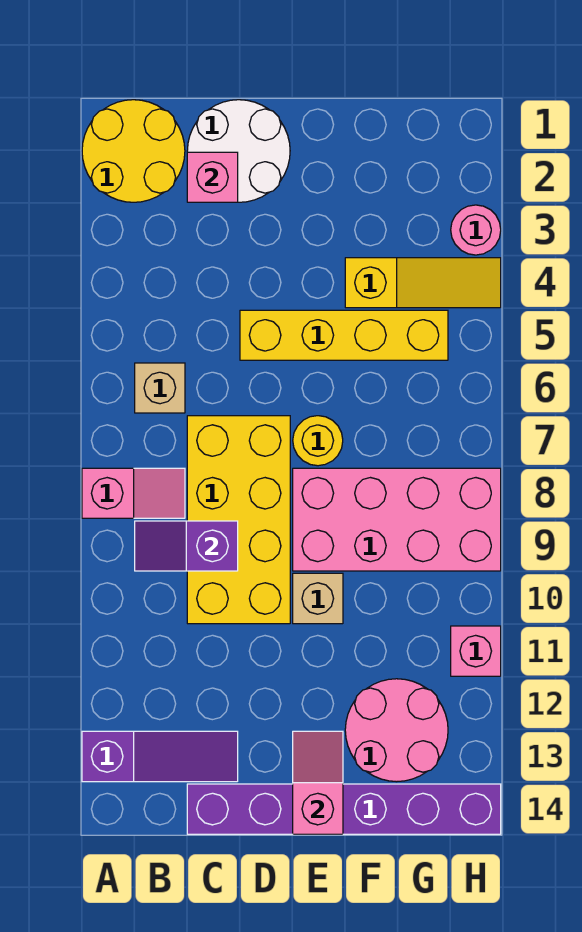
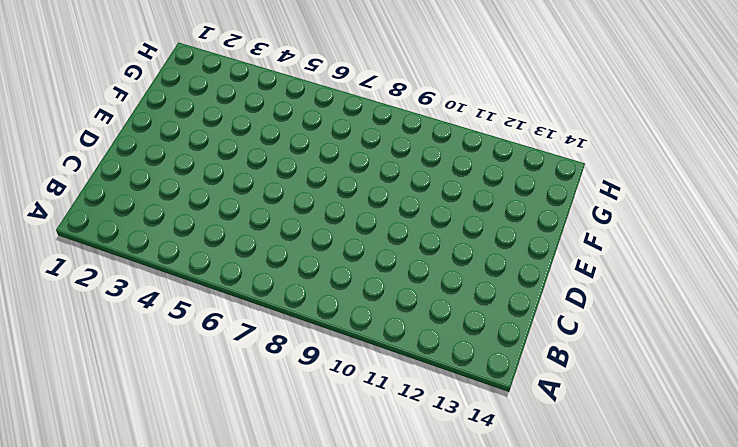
none -> yellow round brick A1:B2 level 1
none -> pink slope A8:B8 level 1 top A
none -> purple slope A13:C13 level 1 top A

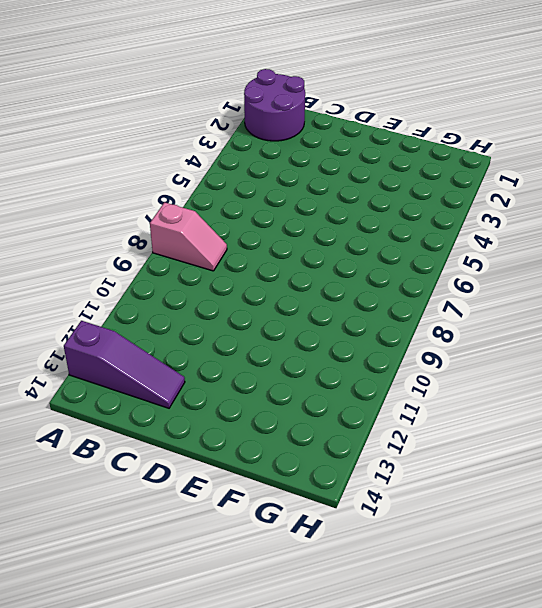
purple round brick A1:B2 level 1 -> yellow round brick A1:B2 level 1
none -> tan brick B6 level 1
none -> white round brick C1:D2 level 1
none -> yellow brick C7:D10 level 1

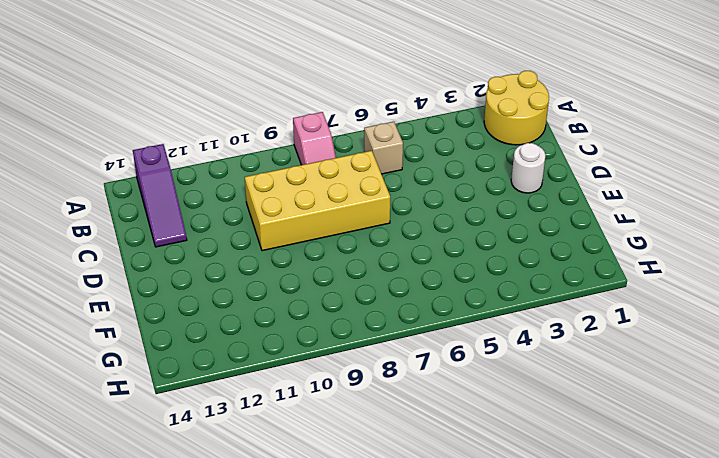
white round brick D2 level 1 -> white round brick C1:D2 level 1
none -> purple brick C14:H14 level 1
none -> yellow brick D5:G5 level 1
none -> yellow round brick E7 level 1

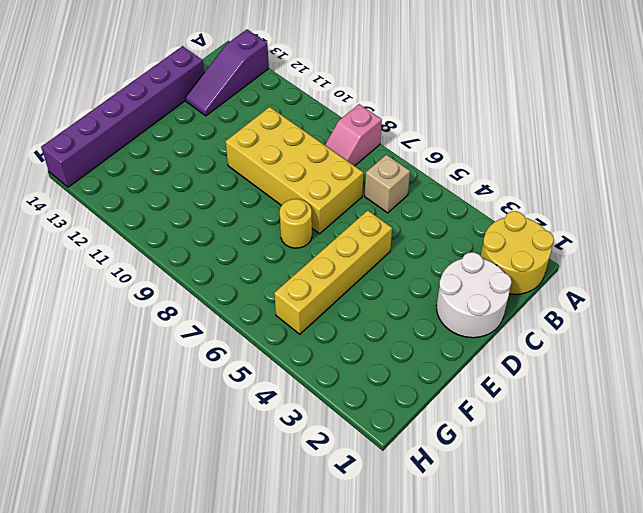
none -> pink brick E8:H9 level 1
none -> tan brick E10 level 1
none -> yellow slope F4:H4 level 1 top F

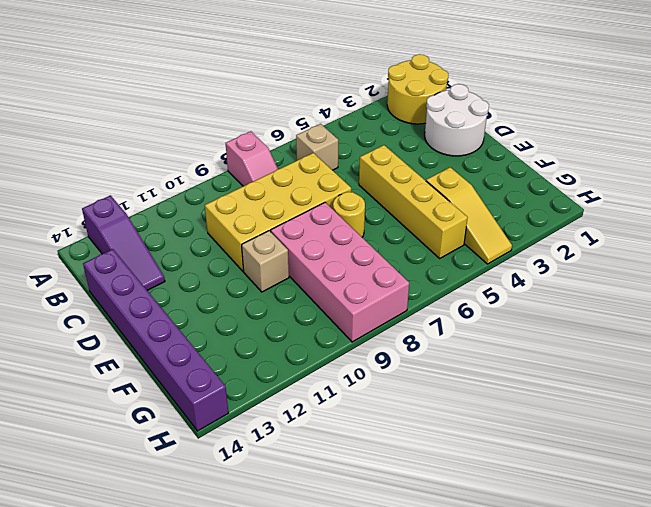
none -> pink round brick F12:G13 level 1
none -> pink round brick H3 level 1
none -> pink brick H11 level 1

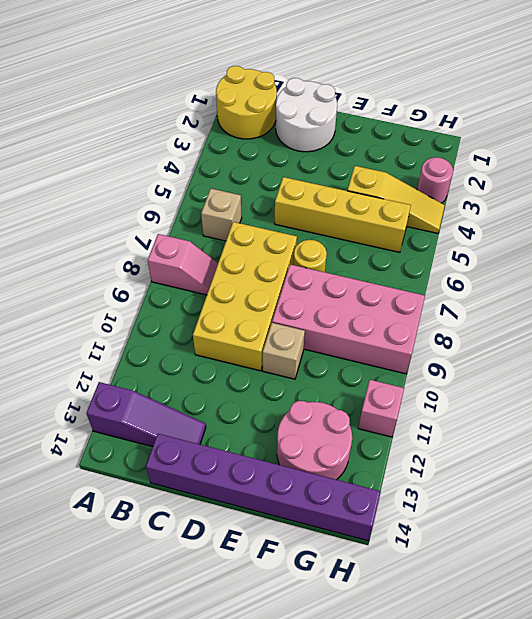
none -> purple slope B9:C9 level 2 top C
none -> pink brick C2 level 2
none -> pink slope E13:E14 level 2 top 14

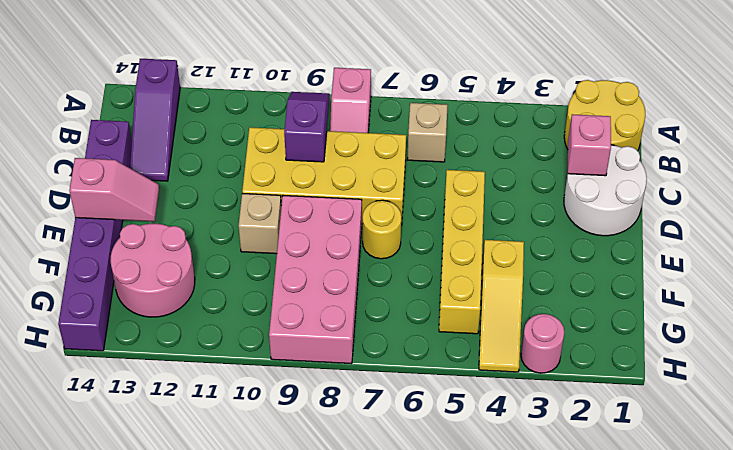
none -> pink brick H11 level 1

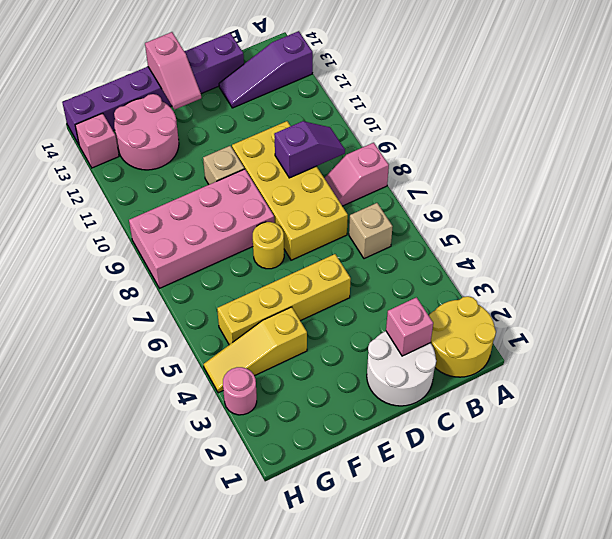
pink brick H13 level 1 -> pink brick H11 level 1

